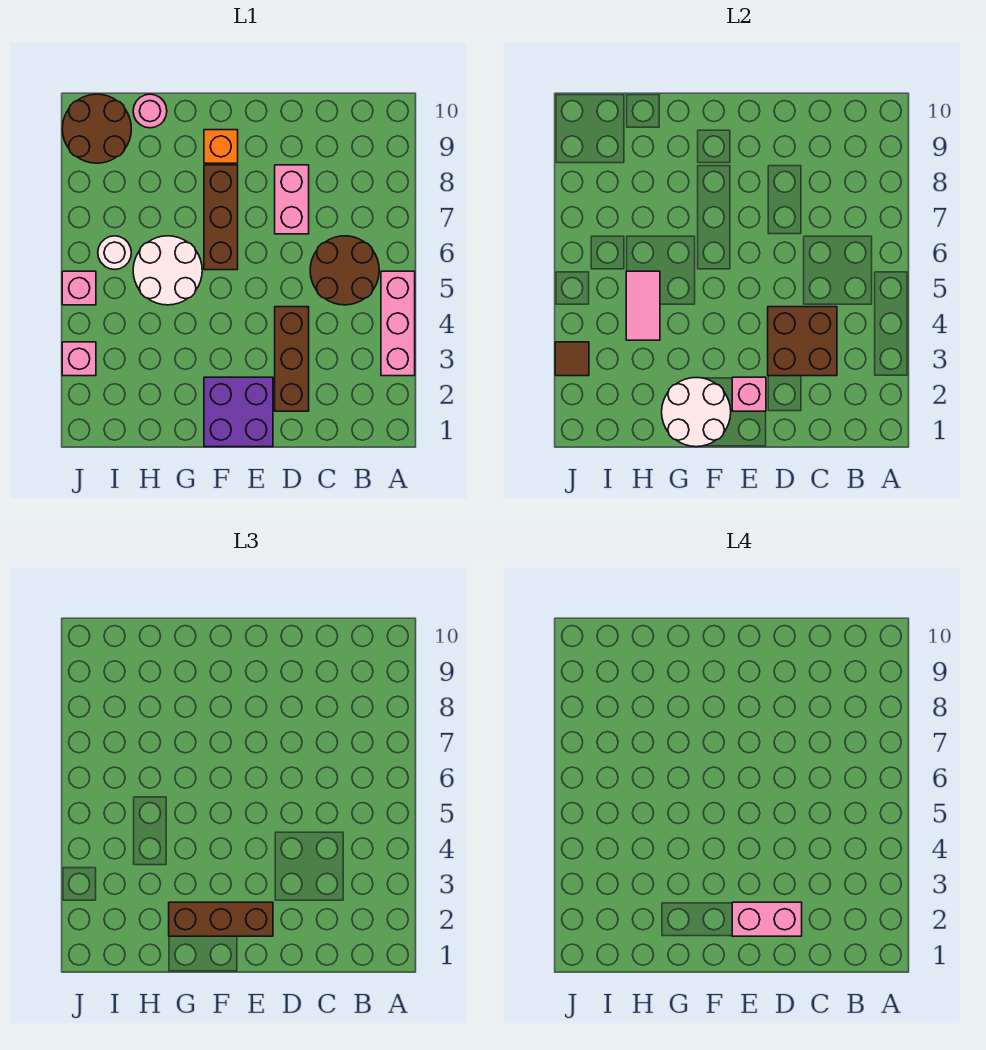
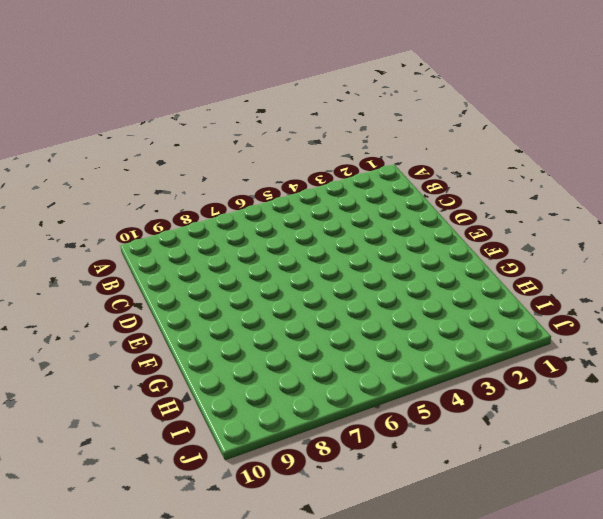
none -> pink brick A3:A5 level 1
none -> brown round brick B5:C6 level 1
none -> brown brick D2:D4 level 1

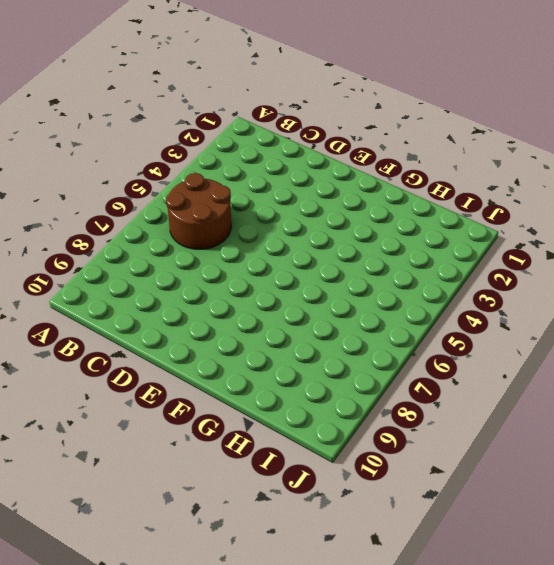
none -> pink brick A3:A5 level 1
none -> brown brick D2:D4 level 1
none -> pink brick D7:D8 level 1

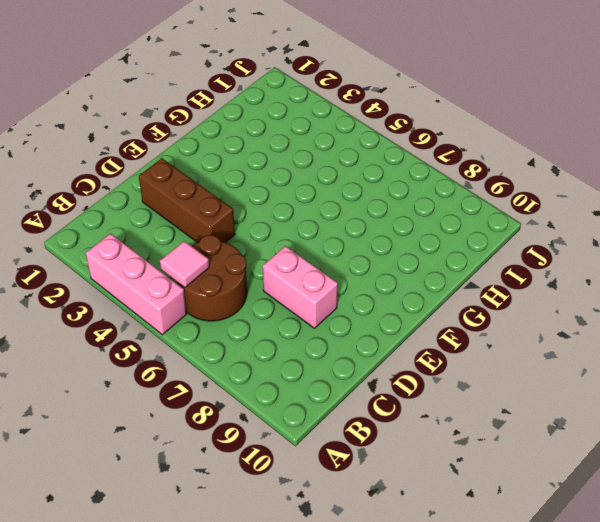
pink tile B5 level 2 -> none
none -> purple brick E1:F2 level 1
none -> brown brick F6:F8 level 1
none -> orange brick F9 level 1

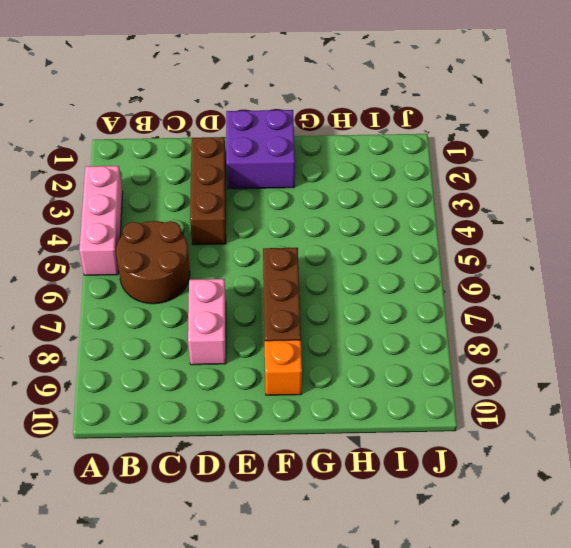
none -> white round brick G5:H6 level 1
none -> pink round brick H10 level 1
none -> white round brick I6 level 1

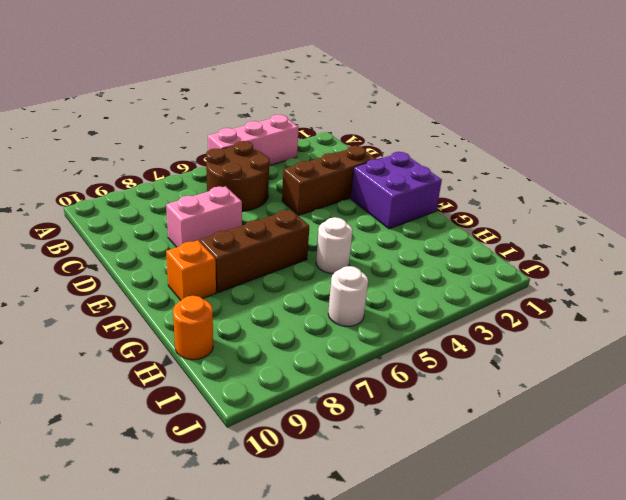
white round brick G5 level 1 -> white round brick G5:H6 level 1
orange round brick H10 level 1 -> pink round brick H10 level 1
none -> brown round brick I9:J10 level 1
none -> pink brick J3 level 1
none -> pink brick J5 level 1

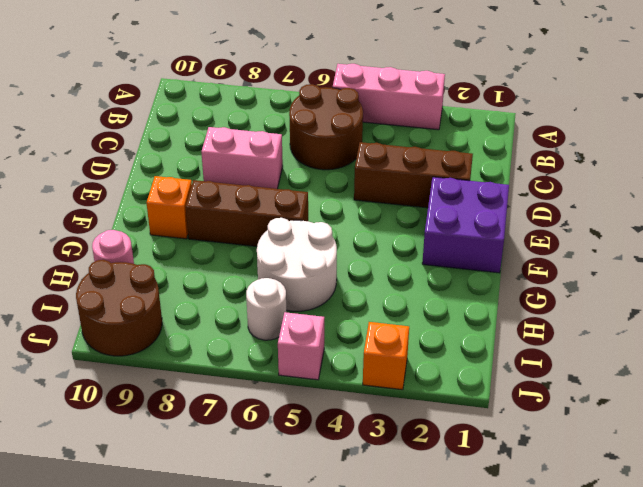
orange brick J3 level 1 -> pink brick J3 level 1
none -> brown brick C3:D4 level 2
none -> pink brick E2 level 2
none -> white round brick F1:G2 level 2

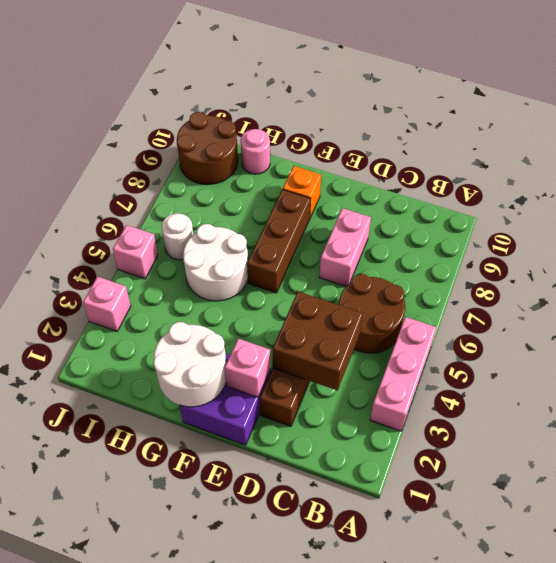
none -> pink tile H4:H5 level 2
none -> brown tile J3 level 2
none -> brown brick E2:G2 level 3

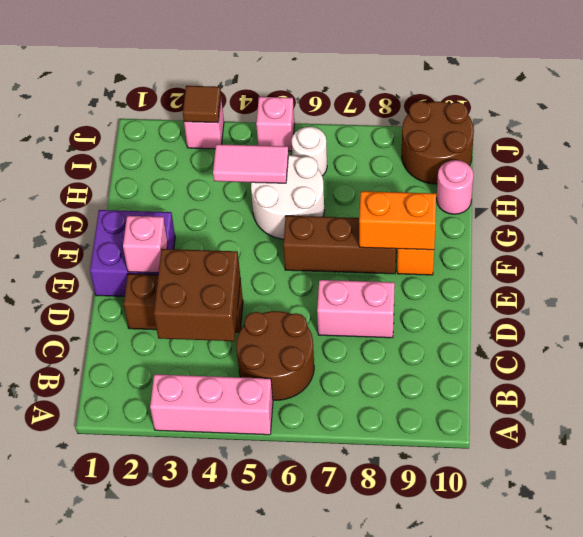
orange brick F8:F9 level 2 -> none
none -> white round brick F1:G2 level 2
none -> brown brick E2:G2 level 3
none -> pink brick D2:E2 level 4

